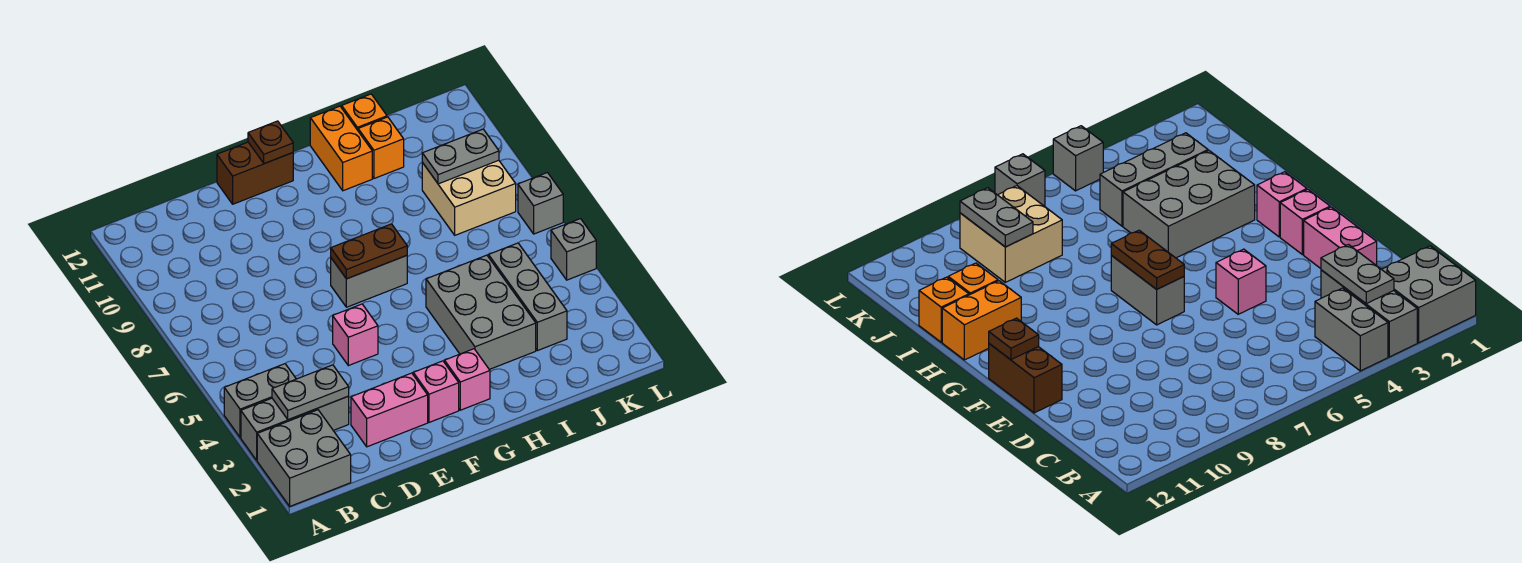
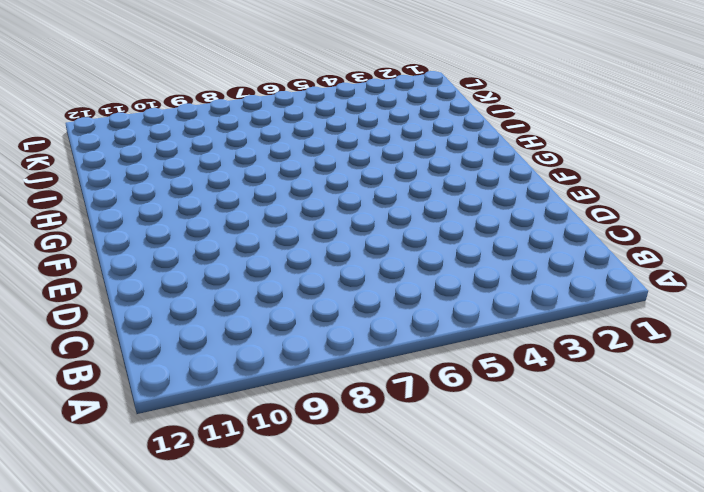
none -> grey brick A1:B2 level 1
none -> grey brick A3:C3 level 1
none -> grey brick A4:B4 level 1

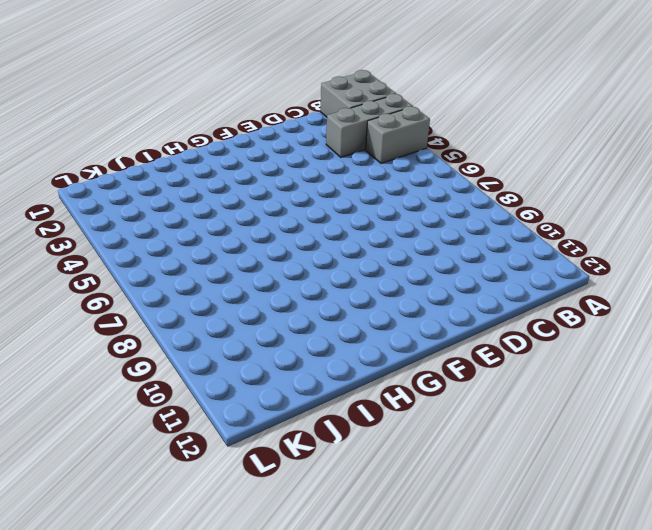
none -> pink brick D2:E2 level 1
none -> pink brick E5 level 1
none -> brown brick E12:F12 level 1

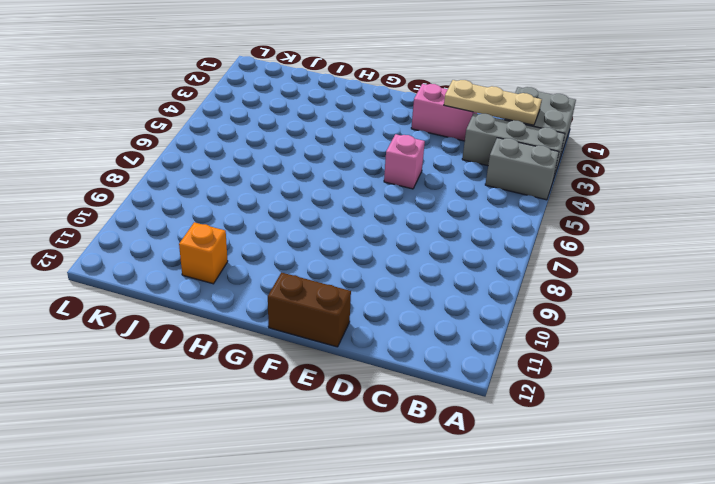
tan plate B2:D2 level 2 -> none
none -> pink brick F2 level 1
none -> grey brick F7:G7 level 1
none -> pink brick G2 level 1

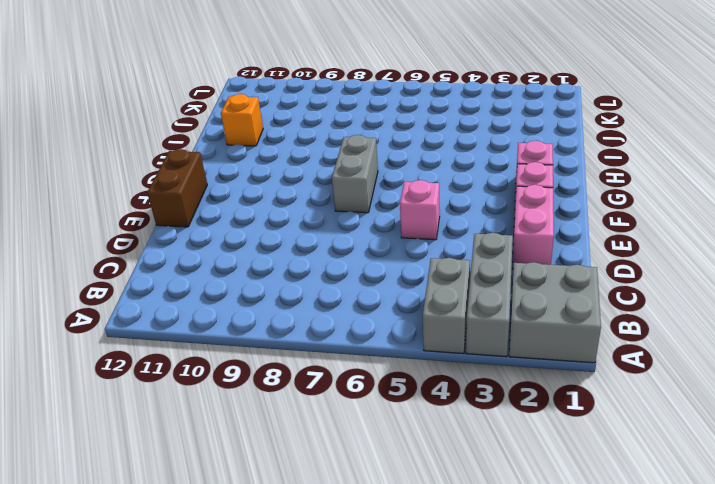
none -> grey brick H3:I5 level 1
none -> orange brick H11:H12 level 1
none -> orange brick I12 level 1

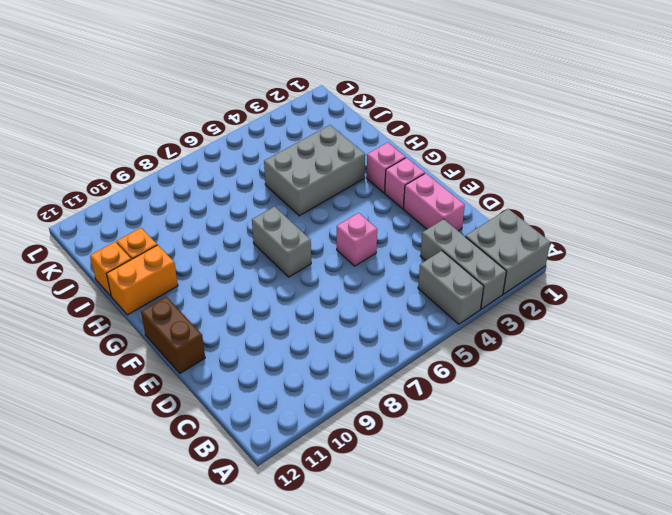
none -> grey brick J3:J5 level 1
none -> tan brick J8:K9 level 1
none -> grey brick L5 level 1

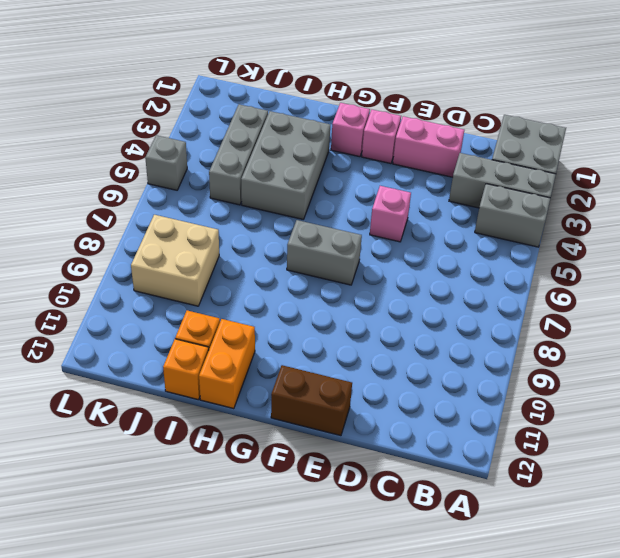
none -> grey brick L7 level 1
none -> grey plate B3:C3 level 2
none -> brown plate F7:G7 level 2

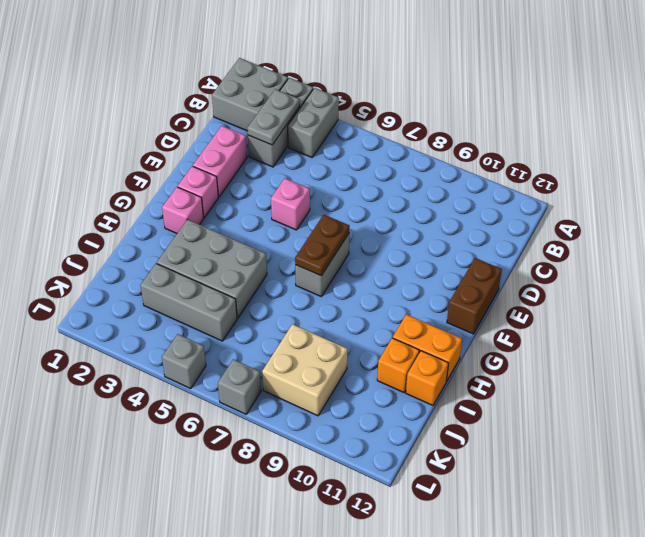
none -> brown plate F12 level 2
none -> grey plate J9:K9 level 2

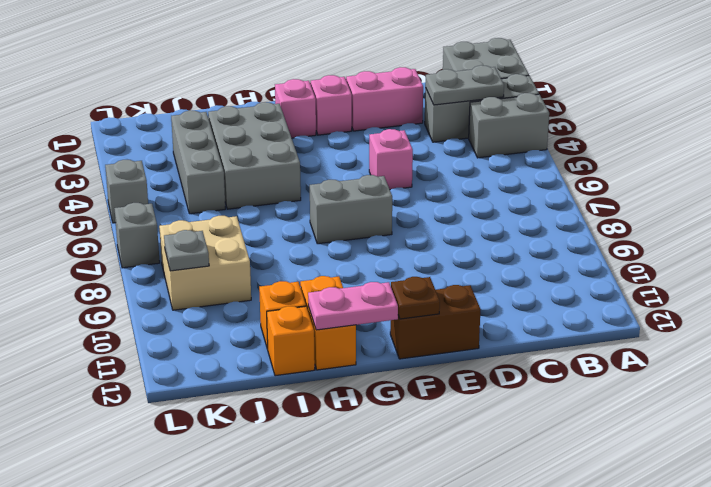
pink plate G12:H12 level 2 -> none
grey plate K9 level 2 -> grey plate J9:K9 level 2
none -> brown plate F7:G7 level 2

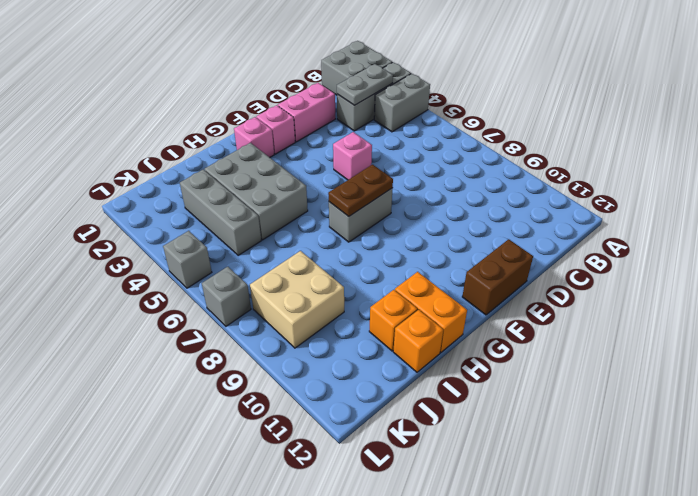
none -> brown plate F12 level 2
none -> grey plate J9:K9 level 2

